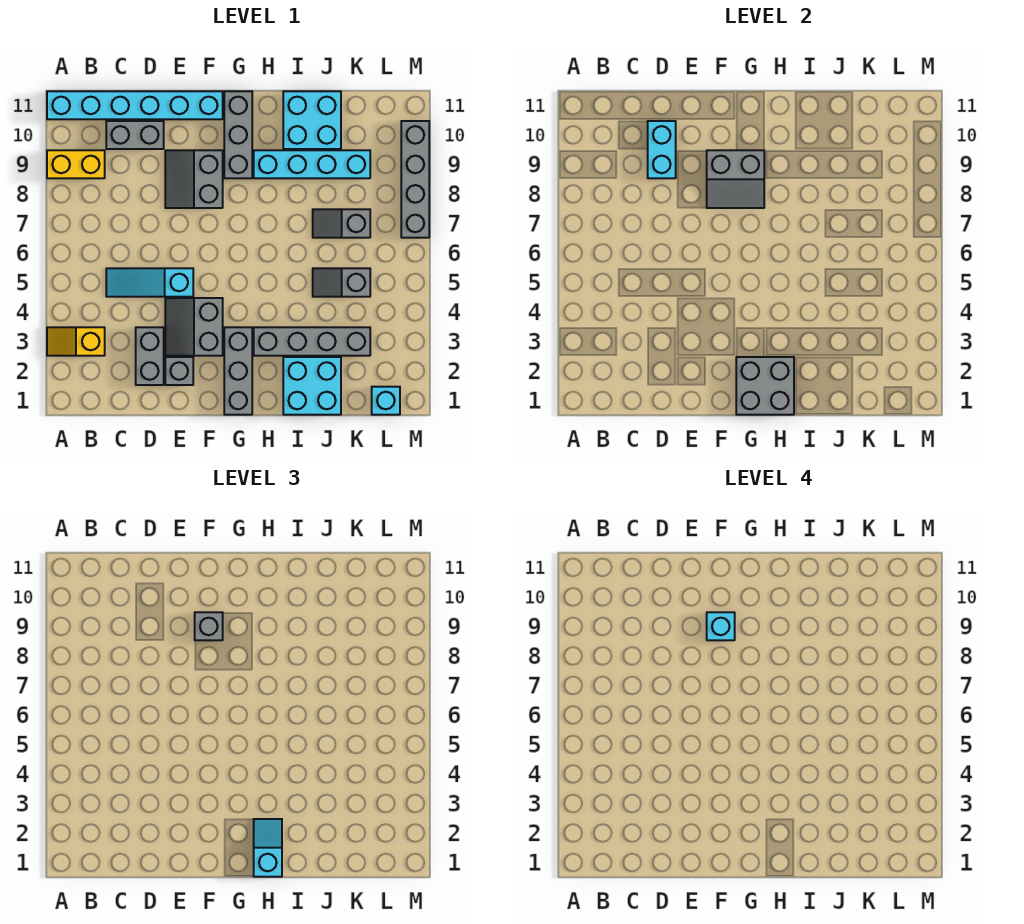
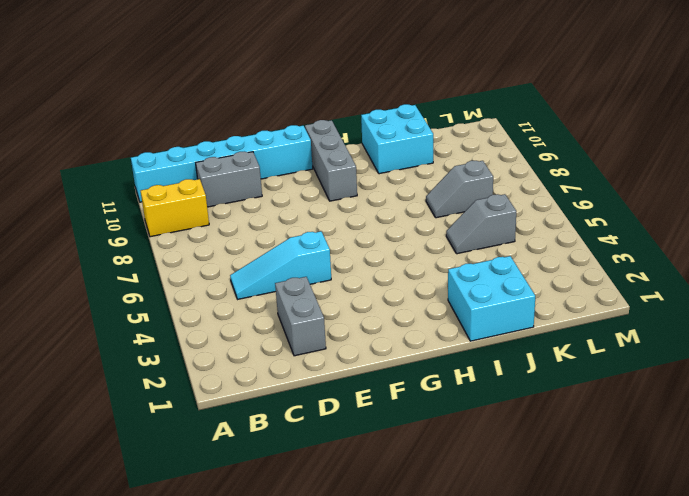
none -> yellow slope A3:B3 level 1 top B
none -> grey brick E2 level 1
none -> grey slope E3:F4 level 1 top F

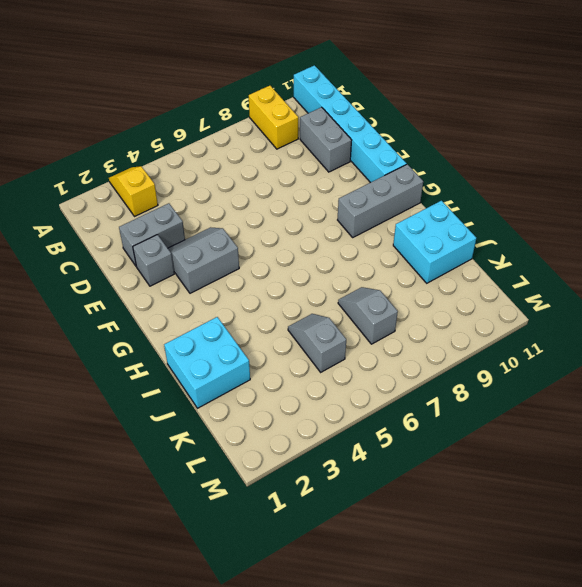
none -> cyan slope C5:E5 level 1 top E
none -> grey slope E8:F9 level 1 top F
none -> grey brick G1:G3 level 1

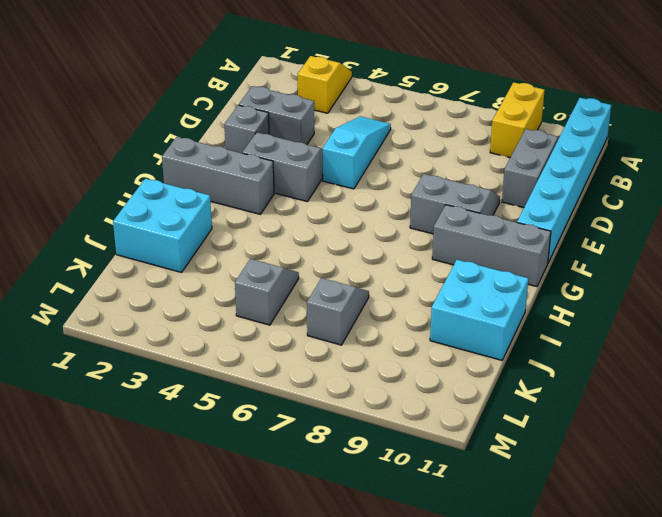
none -> grey brick H3:K3 level 1
none -> cyan brick H9:K9 level 1
none -> cyan brick L1 level 1

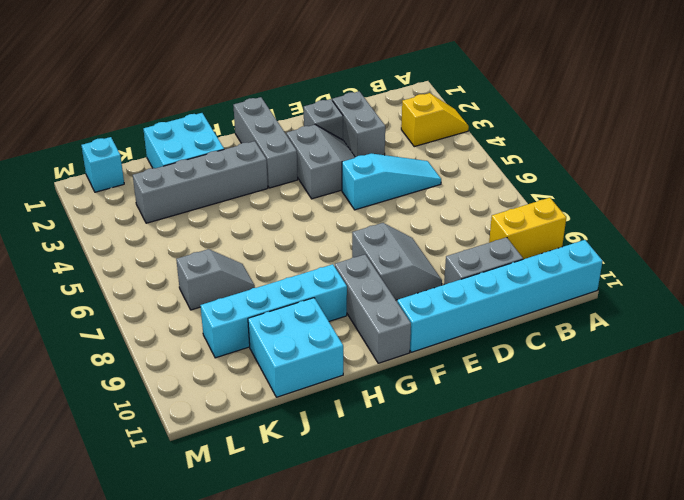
none -> grey slope J5:K5 level 1 top K
none -> grey brick M7:M10 level 1
none -> cyan brick D9:D10 level 2

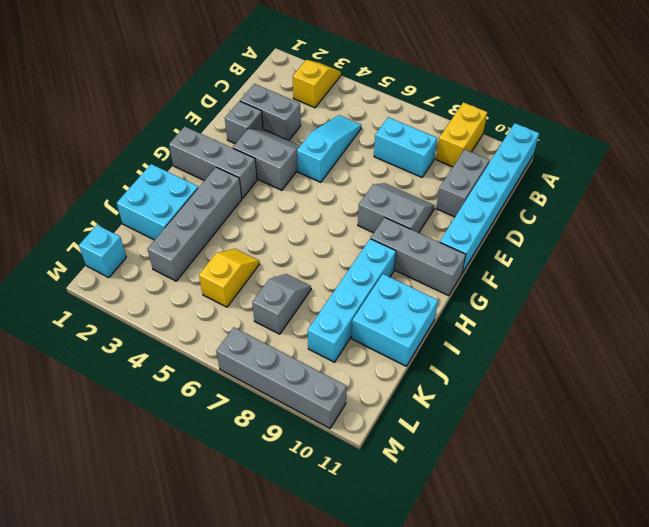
cyan brick C7:C8 level 1 -> cyan brick D9:D10 level 2
yellow slope J5:K5 level 1 top K -> grey slope J5:K5 level 1 top K
none -> grey slope F8:G9 level 2 top 9
none -> grey brick G1:H2 level 2
none -> grey brick F9 level 3

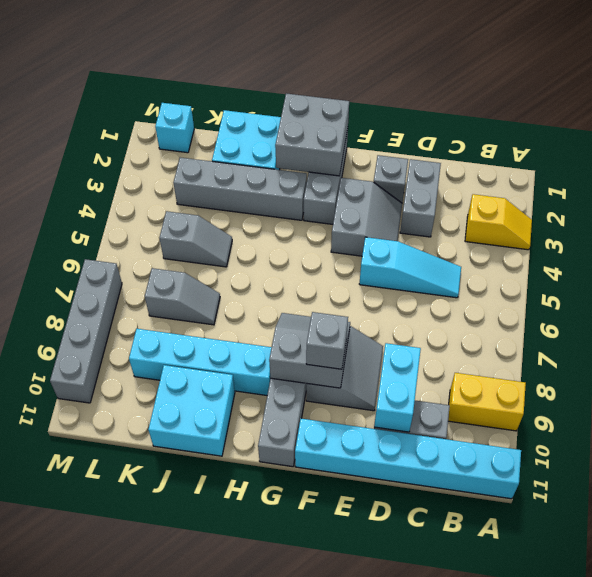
none -> cyan slope H1:H2 level 3 top 1
none -> cyan brick F9 level 4

